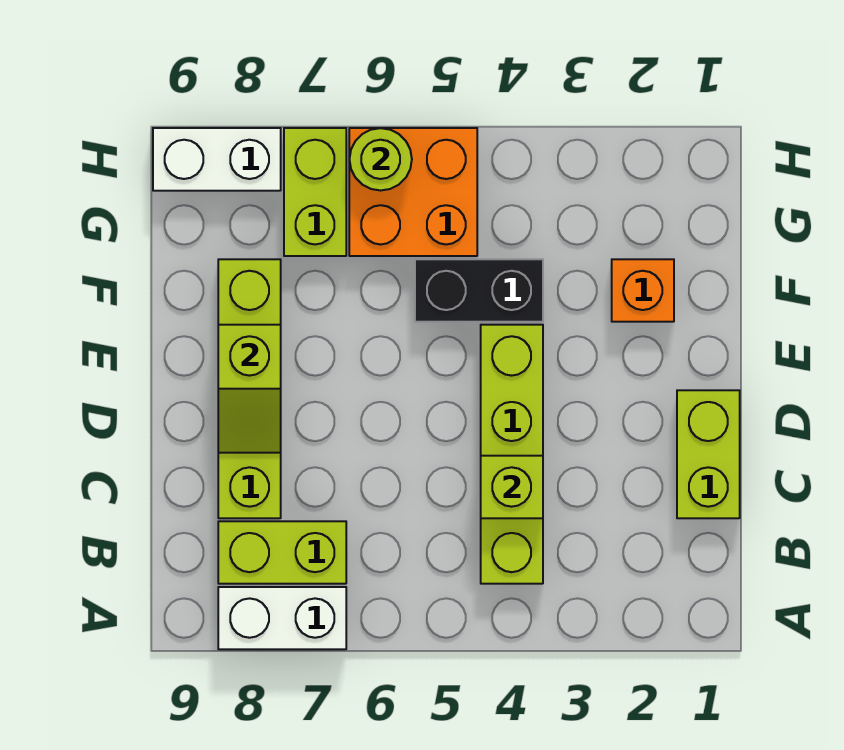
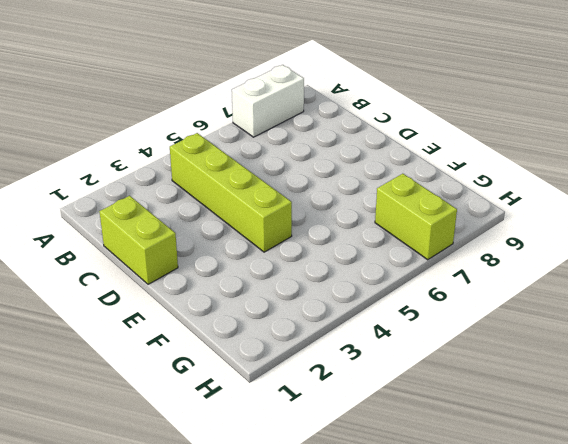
none -> lime brick B7:B8 level 1
none -> lime brick C8:F8 level 1
none -> orange brick F2 level 1

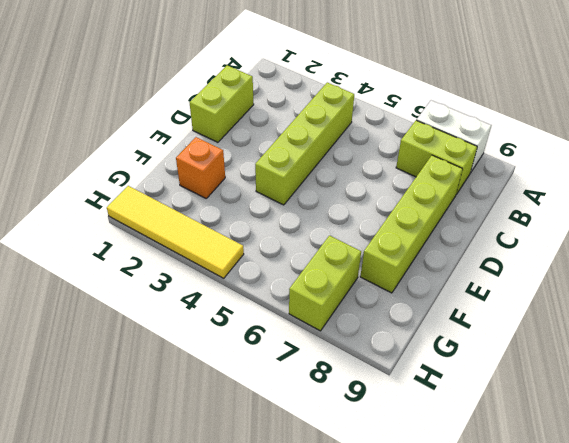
yellow tile H1:H4 level 1 -> none
none -> black brick F4:F5 level 1
none -> orange brick G5:H6 level 1
none -> white brick H8:H9 level 1

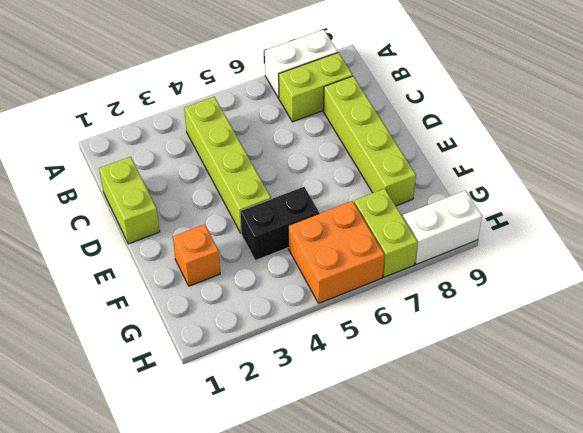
none -> lime brick C4 level 2
none -> lime slope D8:E8 level 2 top E
none -> lime round brick H6 level 2

